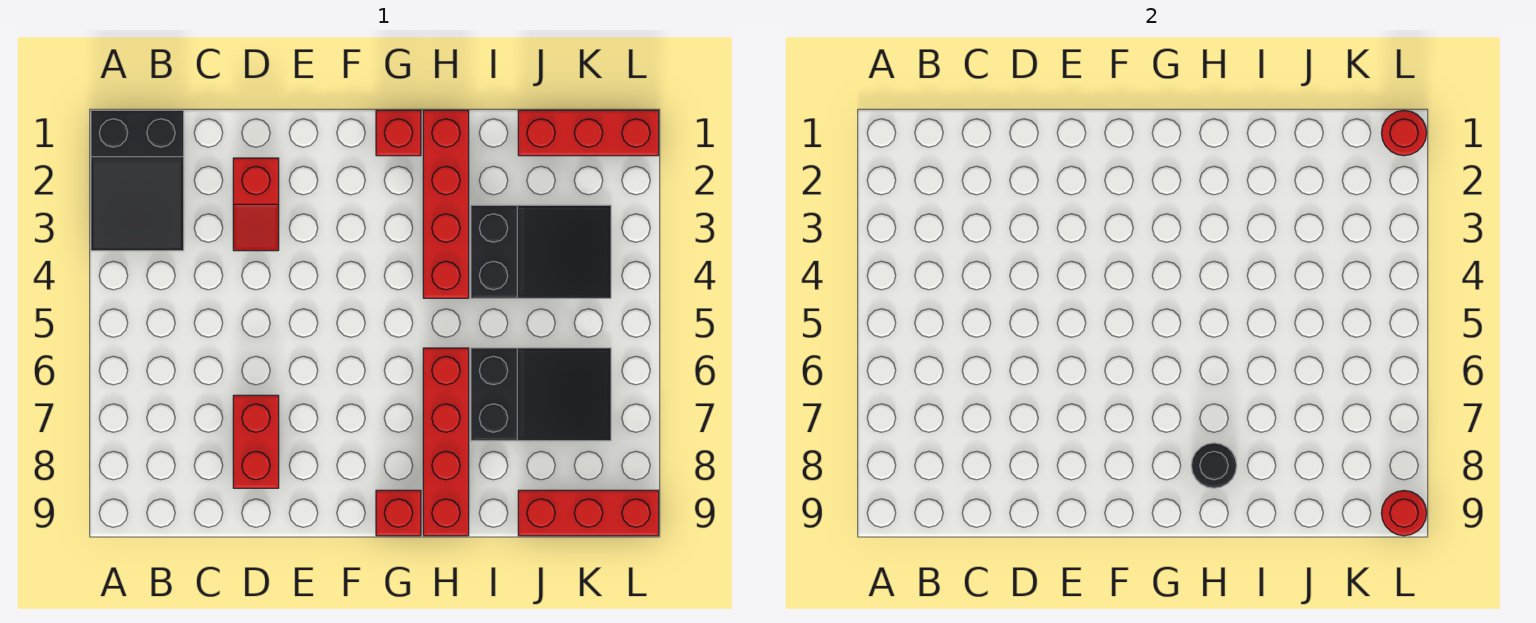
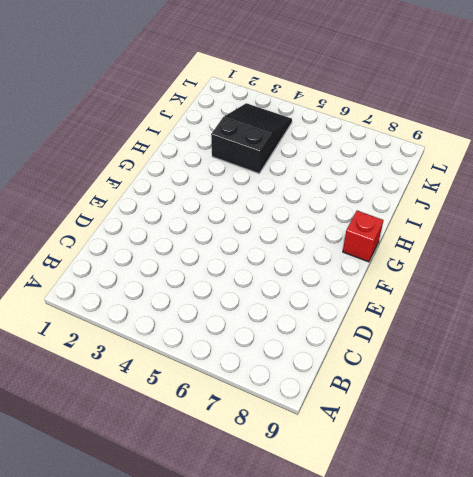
none -> black slope A1:B3 level 1 top 1
none -> red slope D2:D3 level 1 top 2
none -> red brick D7:D8 level 1

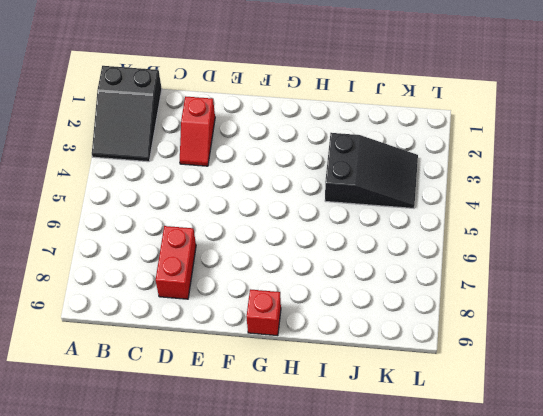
none -> red brick G1 level 1
none -> red brick H1:H4 level 1
none -> red brick H6:H9 level 1

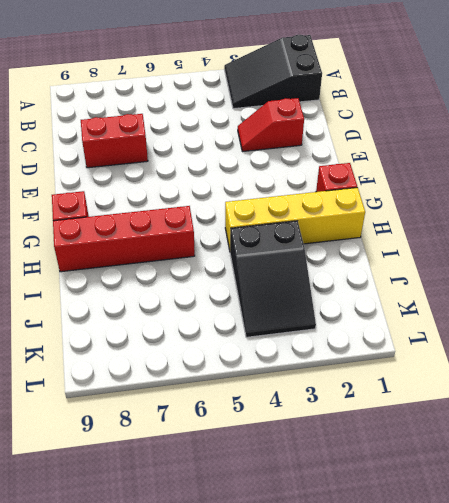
yellow brick H1:H4 level 1 -> red brick H1:H4 level 1
none -> black slope I6:K7 level 1 top I
none -> red brick J1:L1 level 1
none -> red brick J9:L9 level 1

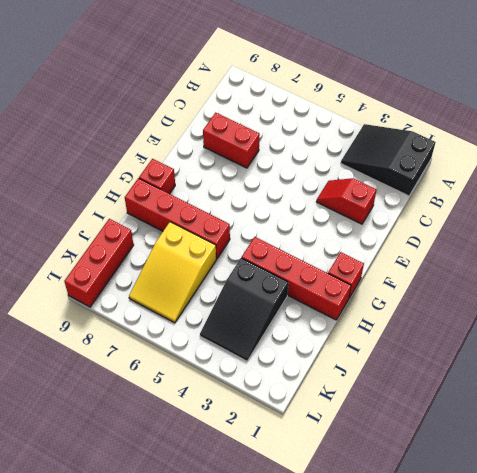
yellow slope I6:K7 level 1 top I -> black slope I6:K7 level 1 top I
none -> red brick J1:L1 level 1
none -> black round brick H8 level 2
none -> red round brick L1 level 2

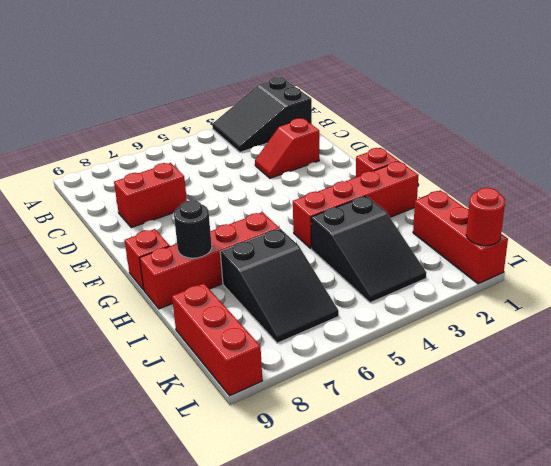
none -> red round brick L9 level 2

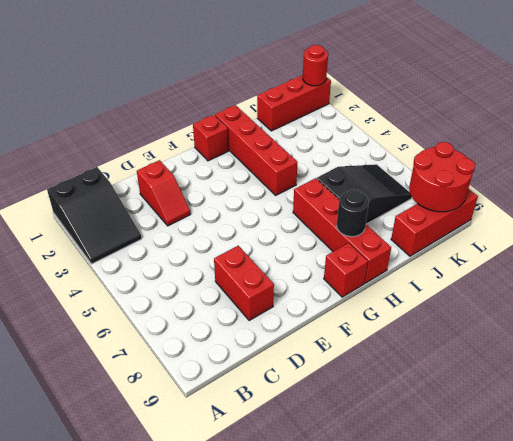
red round brick K8:L9 level 2 -> red round brick L9 level 2
none -> black slope I3:K4 level 1 top I

